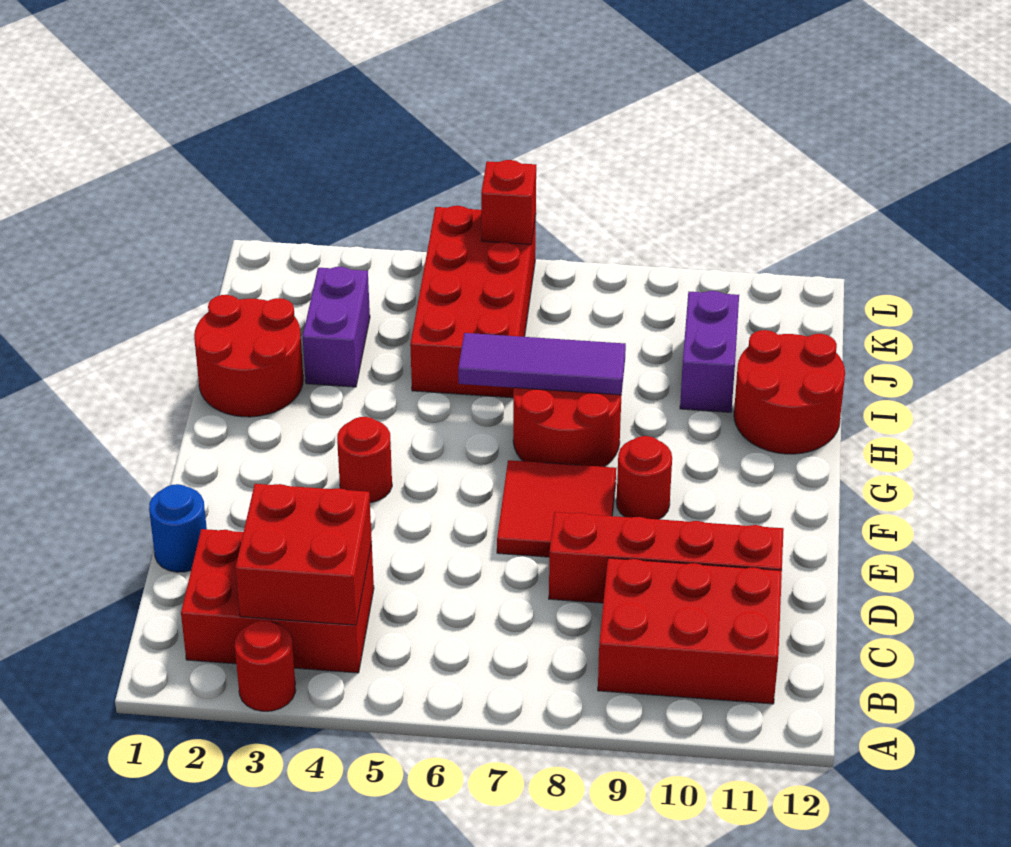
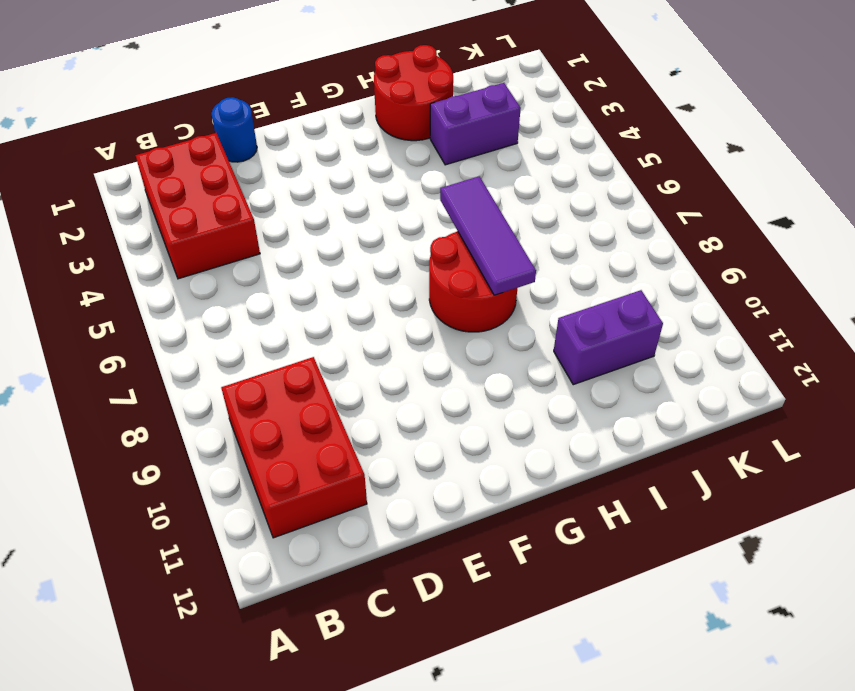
none -> red round brick A3 level 1
none -> red brick D8:D11 level 1
none -> red tile E7:F8 level 1

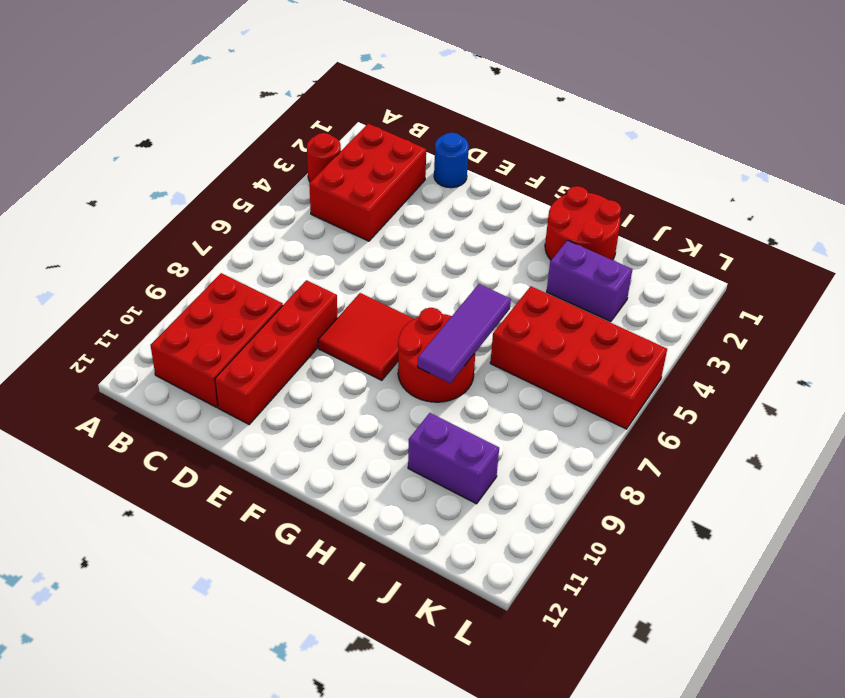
none -> red round brick F4 level 1
none -> red round brick F9 level 1
none -> red round brick H11:I12 level 1

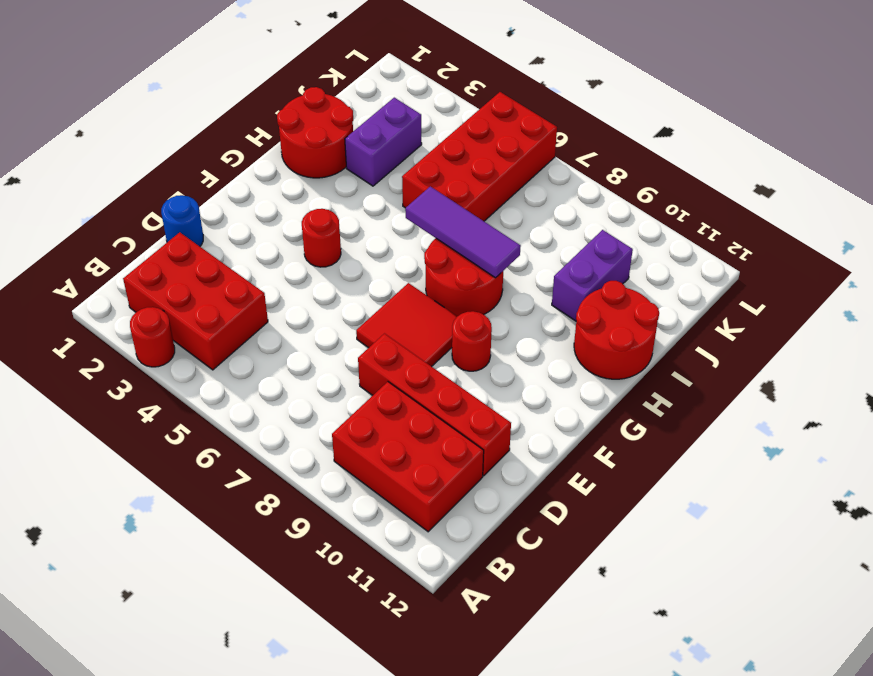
none -> red brick B3:C4 level 2
none -> red brick L6 level 2

